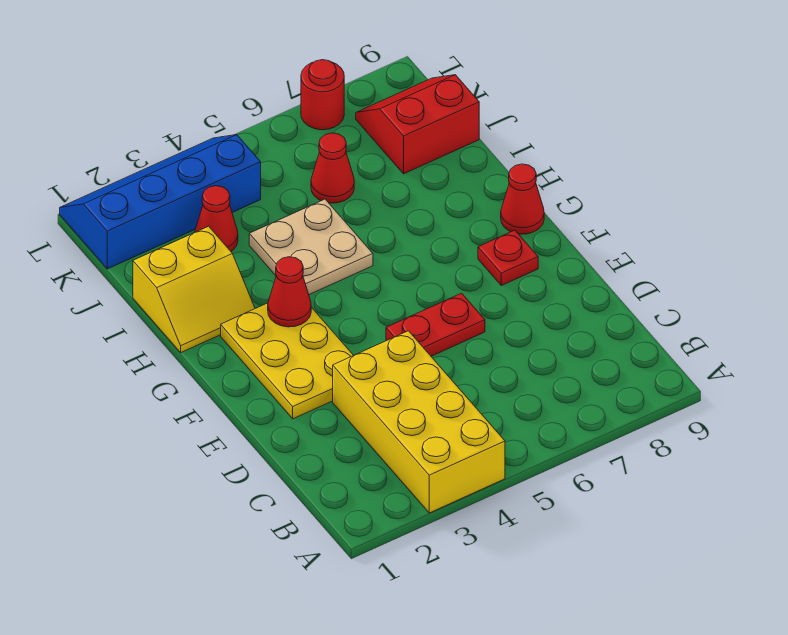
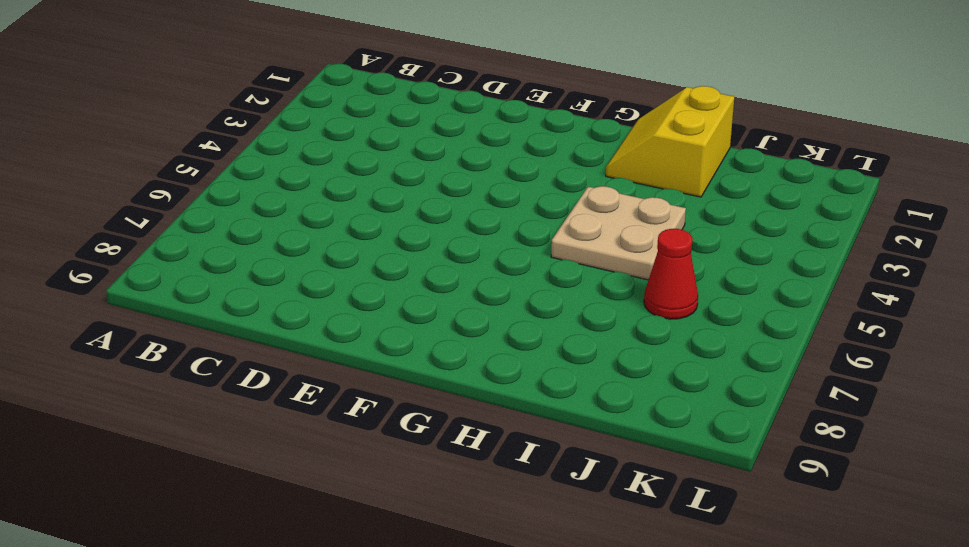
none -> yellow brick A3:D4 level 1
none -> yellow plate E2:G3 level 1
none -> red plate E5:E6 level 1

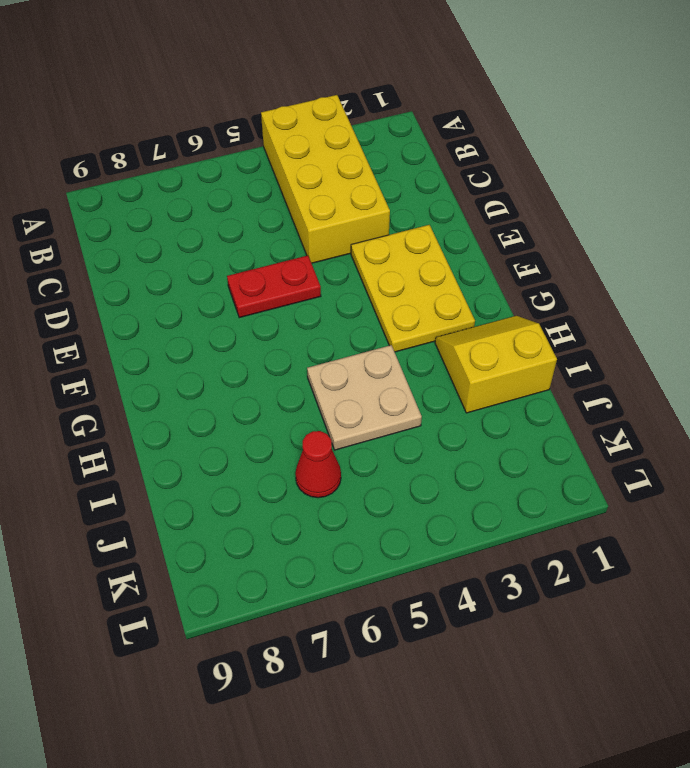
none -> red plate F8 level 1
none -> red cone G9 level 1
none -> red cone J3 level 1

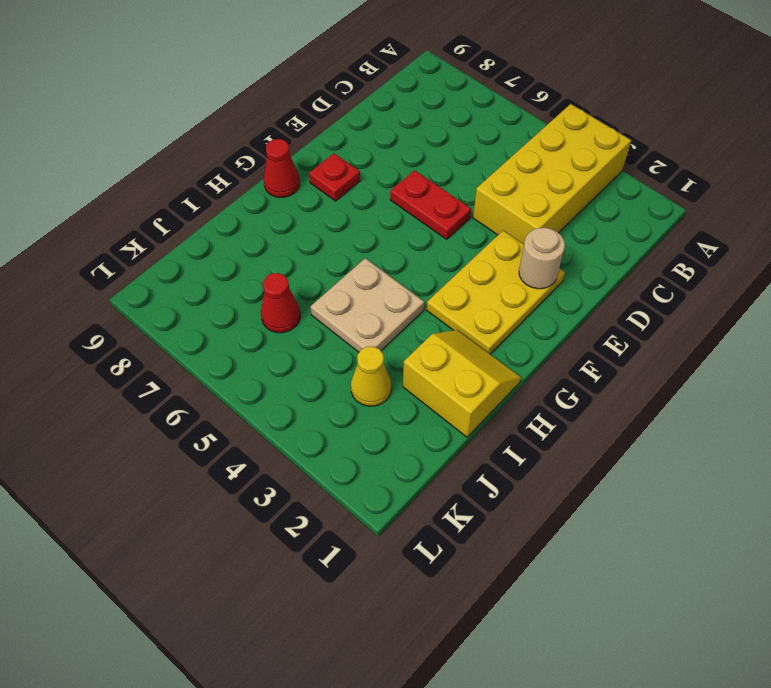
tan round brick E2 level 2 -> none
yellow cone J3 level 1 -> red cone J3 level 1
none -> red slope J8:K9 level 1 top J
none -> blue slope K1:L4 level 1 top K
none -> red round brick L7 level 1

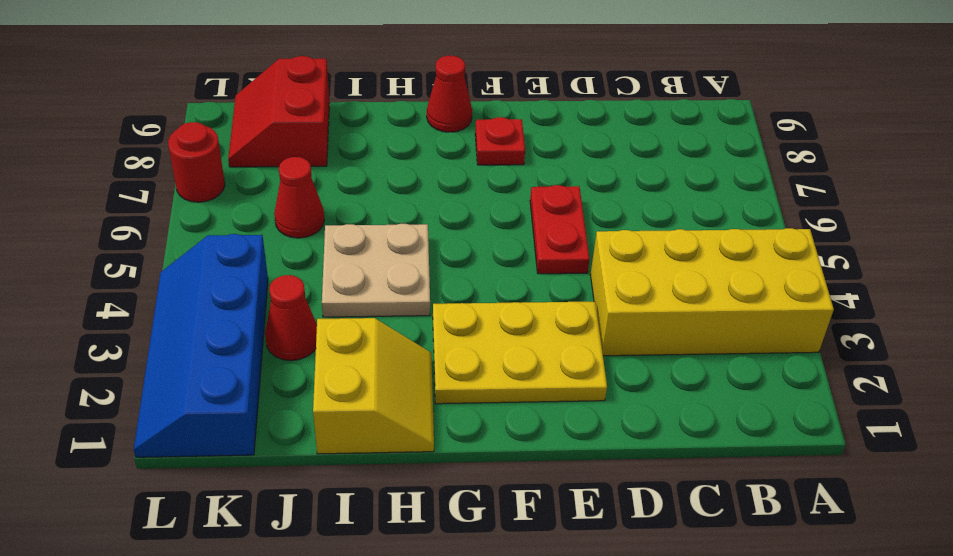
none -> red cone G3 level 2

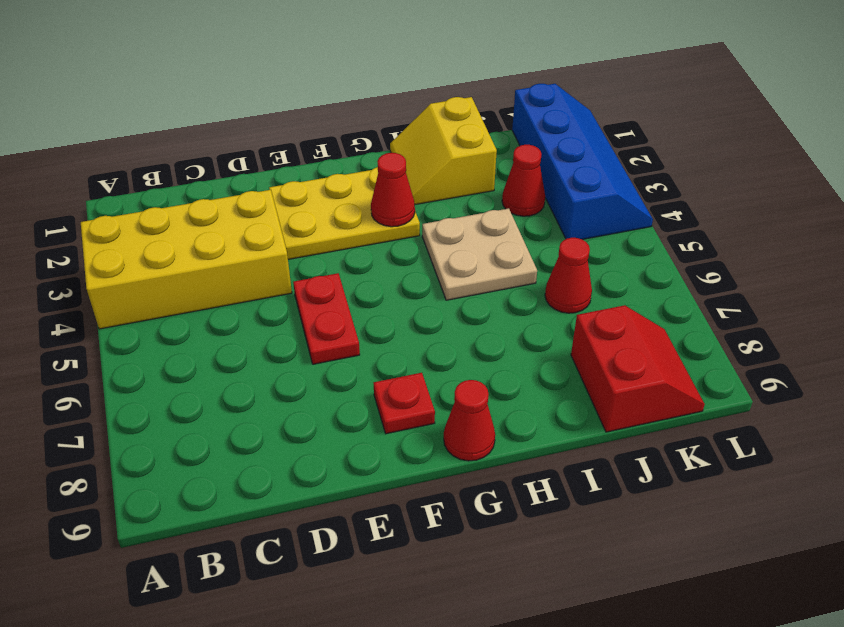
none -> red round brick L7 level 1

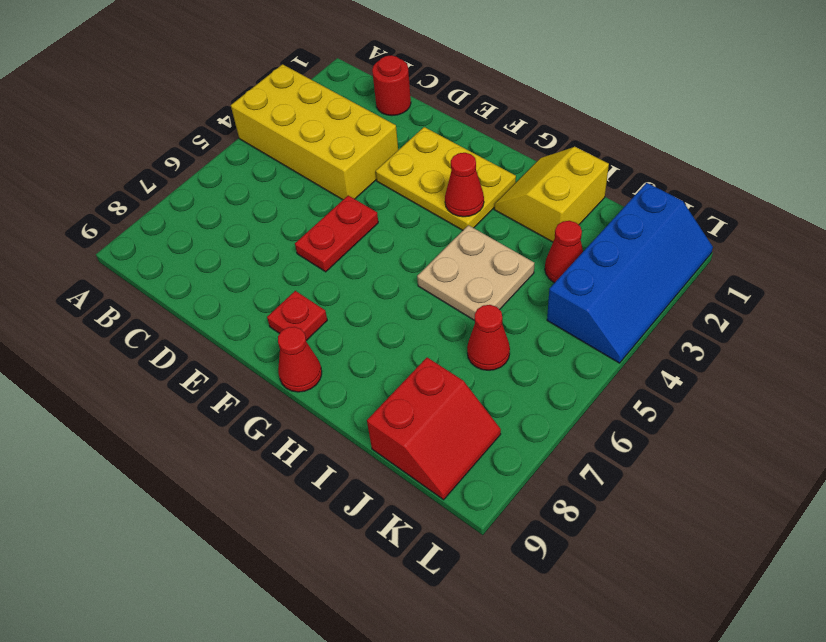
red round brick C1 level 1 -> red round brick L7 level 1

